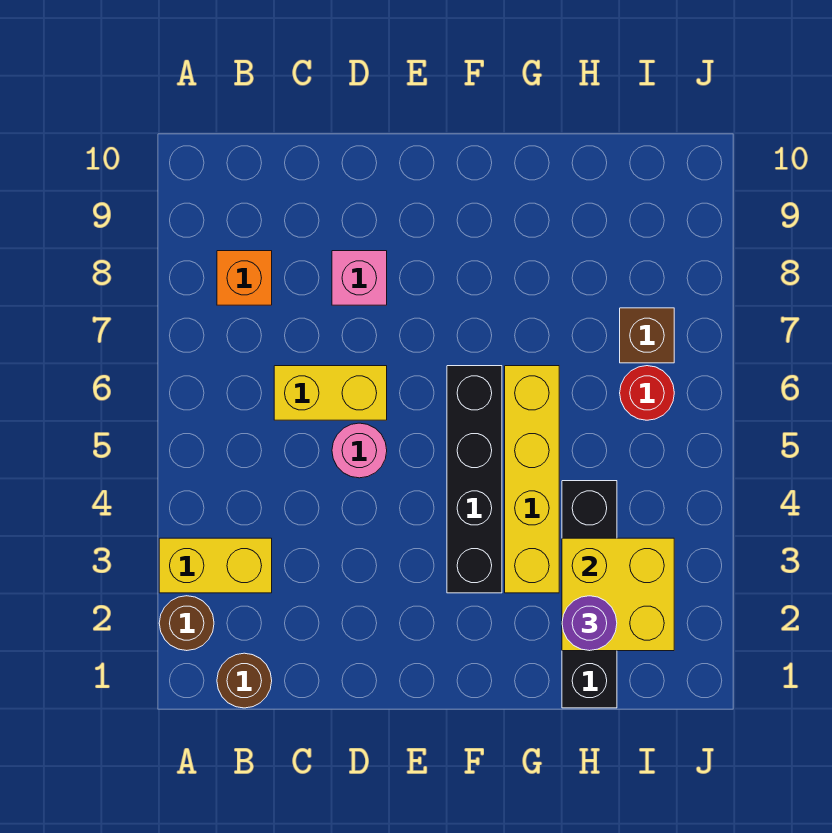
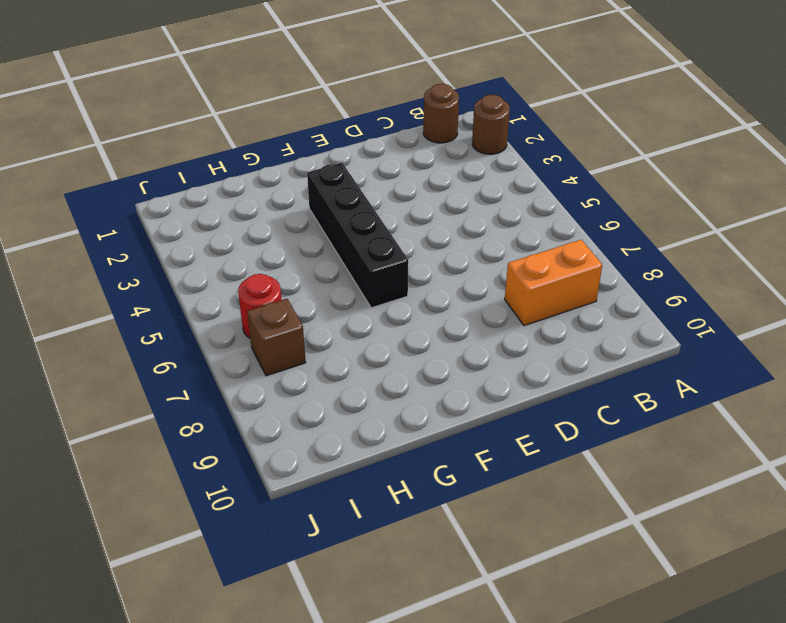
orange brick B8:C8 level 1 -> orange brick B8 level 1
none -> yellow brick A3:B3 level 1
none -> yellow brick C6:D6 level 1
none -> pink round brick D5 level 1

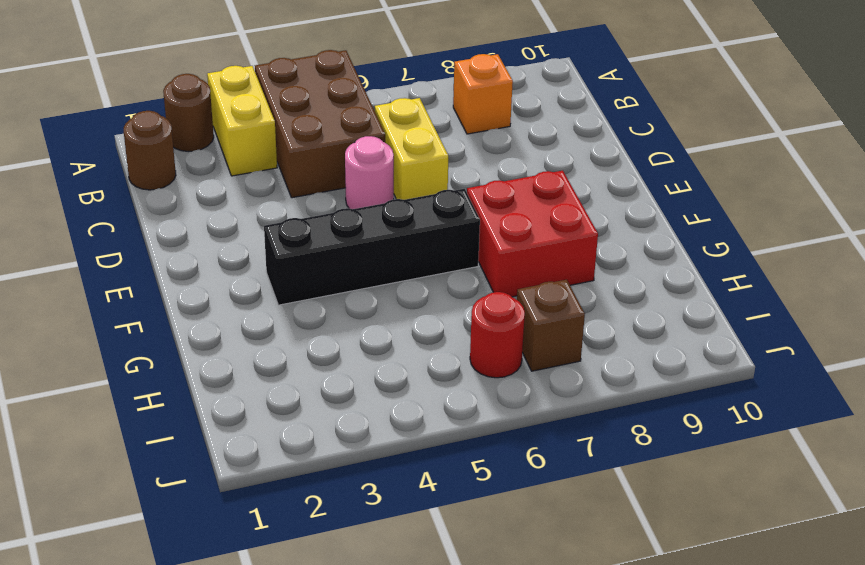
brown brick A4:C5 level 1 -> none
red brick F7:G8 level 1 -> none
none -> pink brick D8 level 1
none -> yellow brick G3:G6 level 1
none -> black brick H1:H4 level 1

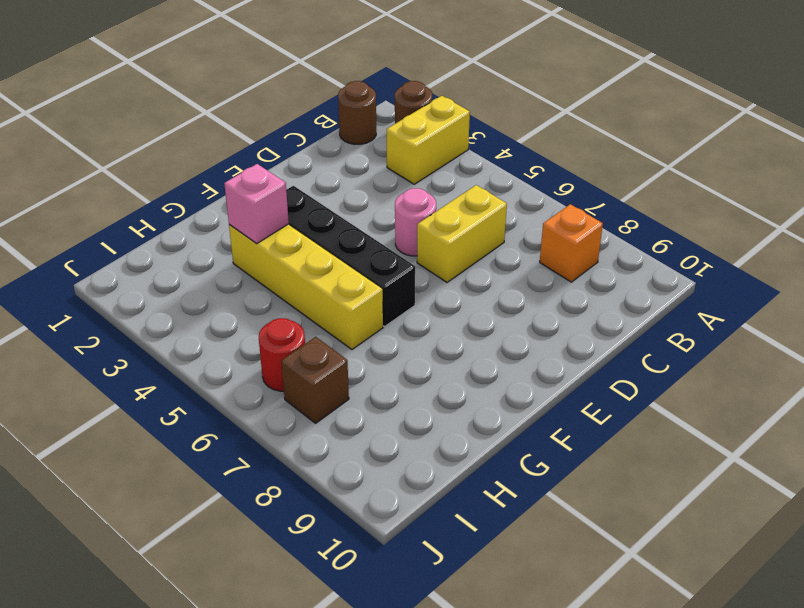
pink brick G3 level 2 -> pink brick D8 level 1
none -> black brick H1:H4 level 1
none -> yellow brick H2:I3 level 2
none -> purple round brick H2 level 3

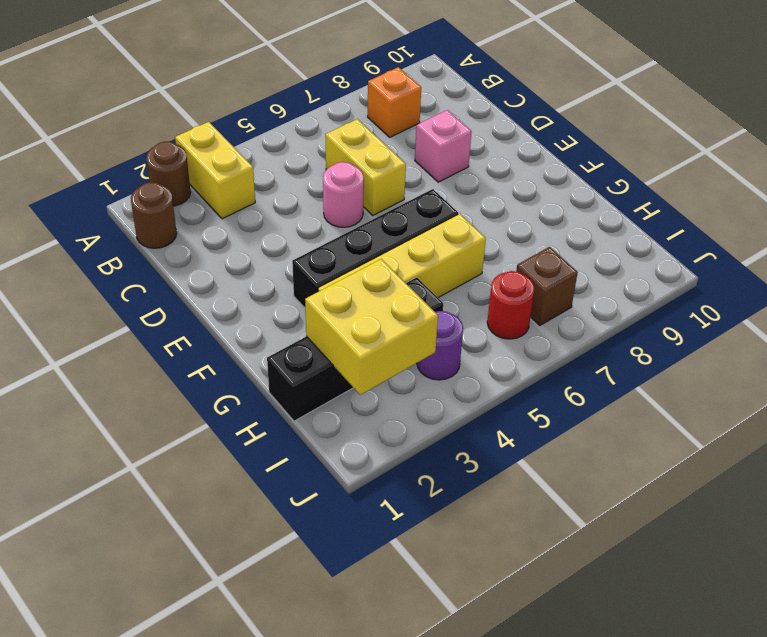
purple round brick I4 level 1 -> purple round brick H2 level 3

